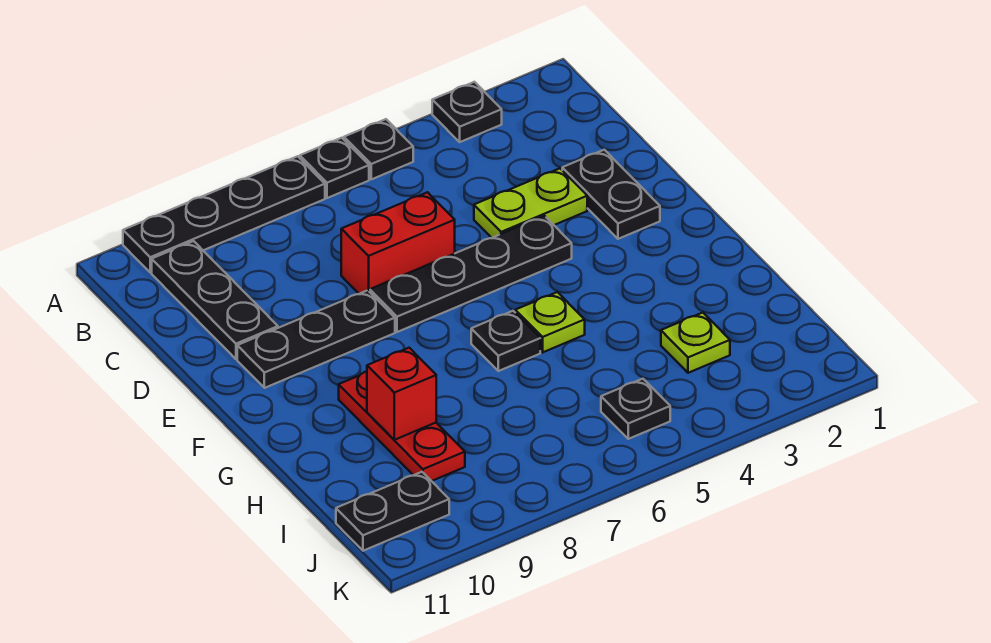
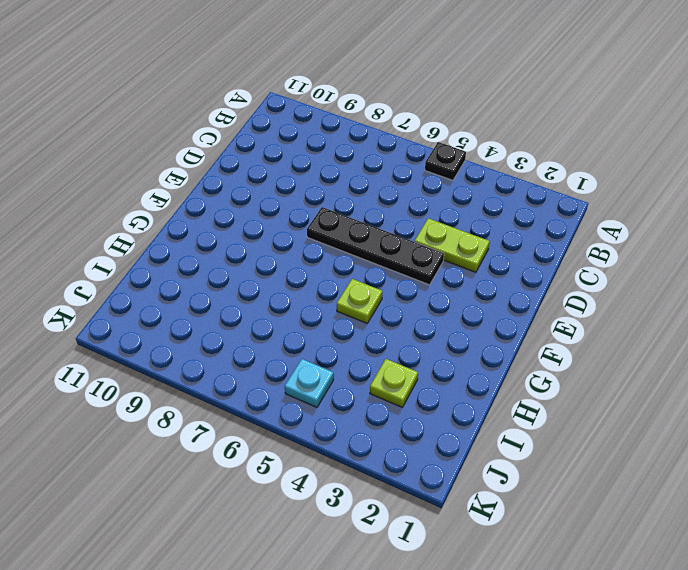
cyan plate J5 level 1 -> black plate J5 level 1
none -> black plate A3 level 1
none -> black plate A6 level 1
none -> black plate A7:A10 level 1

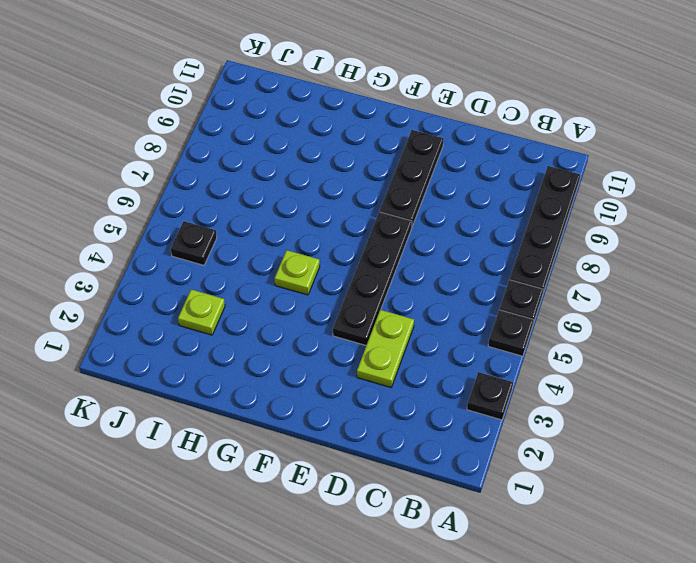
none -> black plate B10:D10 level 1
none -> black plate D2:E2 level 1
none -> red brick D6:D7 level 1

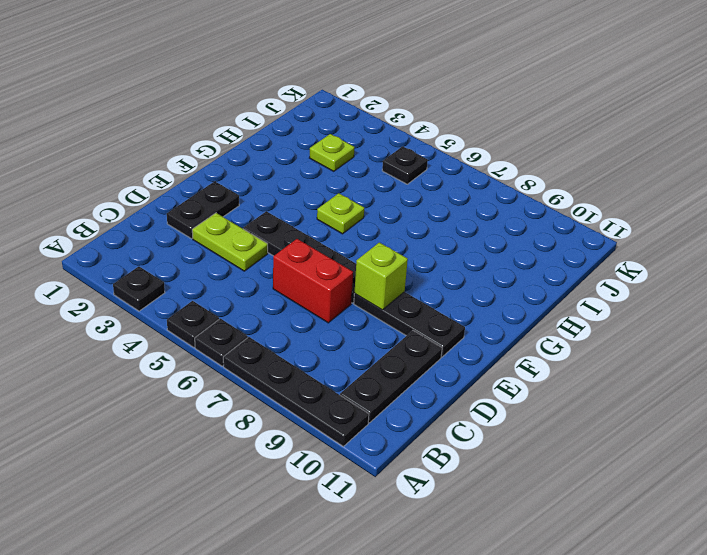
lime brick E8 level 2 -> none
none -> black plate G6 level 1
none -> red plate G9:I9 level 1
none -> black plate J10:J11 level 1

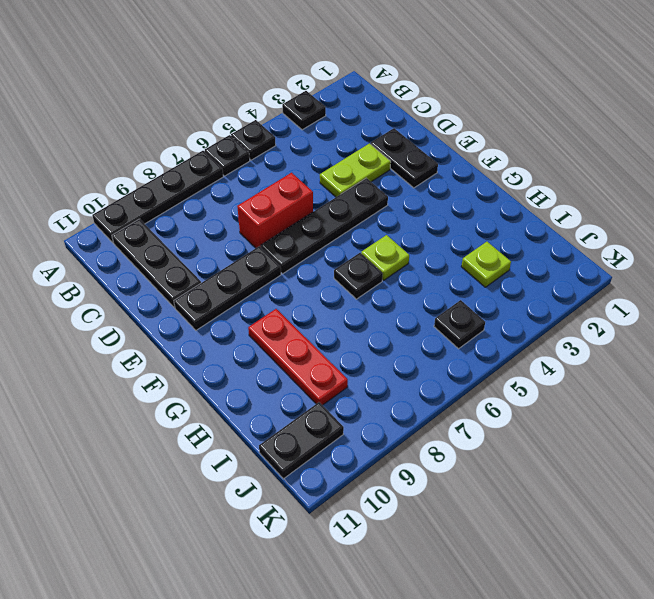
none -> red brick H9 level 2

